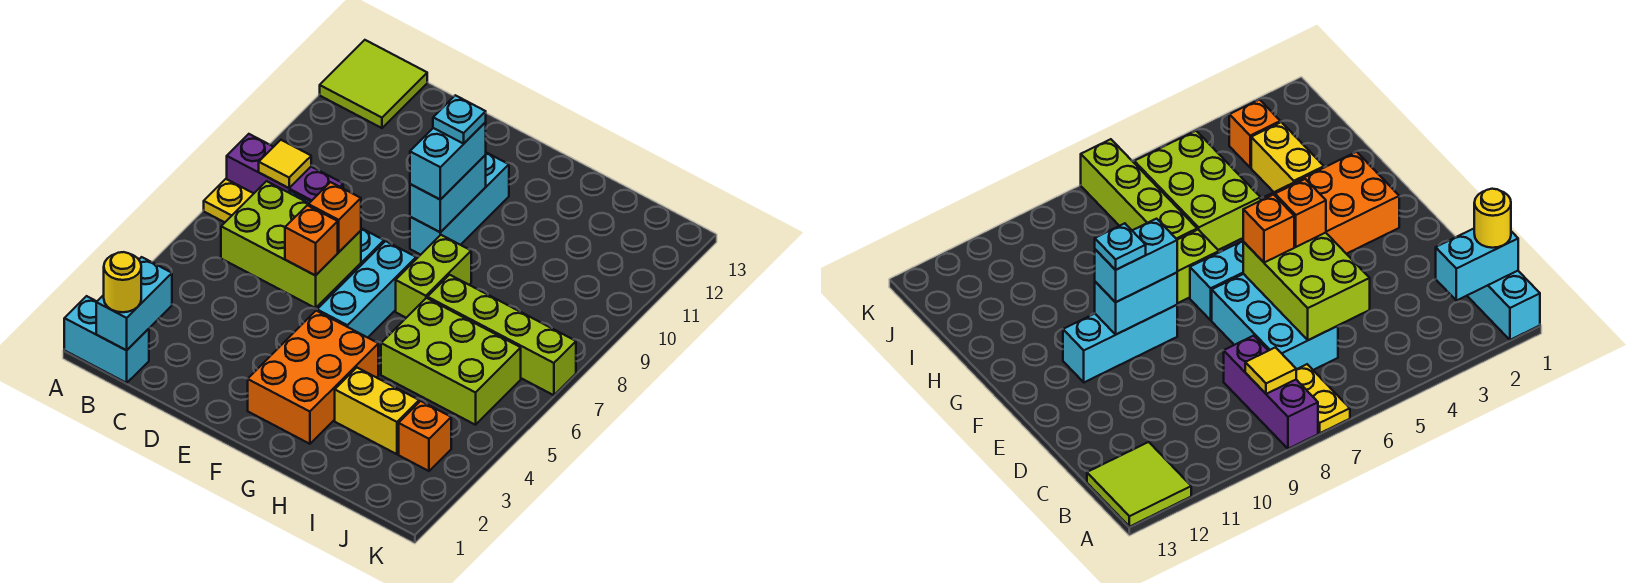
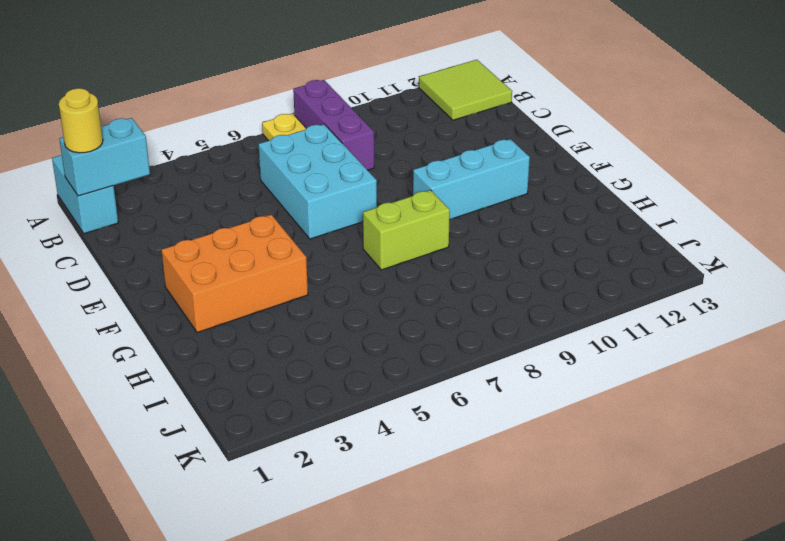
none -> cyan brick F5:F7 level 1
none -> yellow brick H3:I3 level 1
none -> lime brick H5:J6 level 1

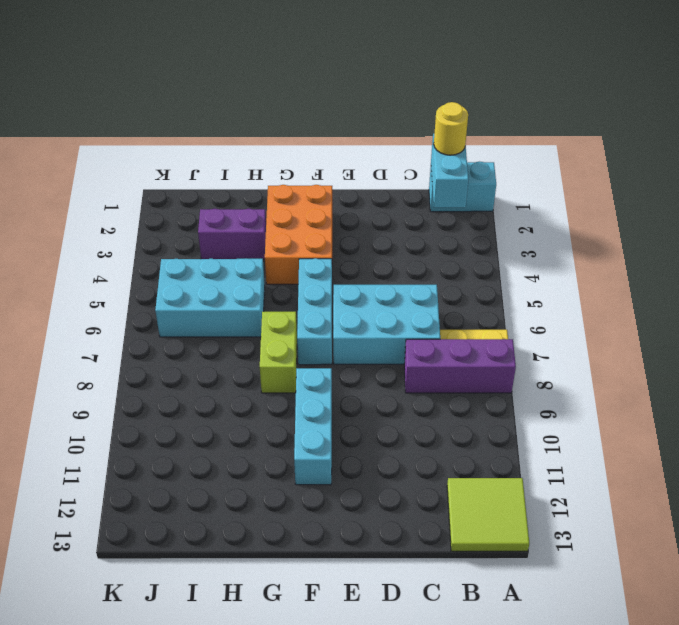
purple brick H3:I3 level 1 -> yellow brick H3:I3 level 1
cyan brick H5:J6 level 1 -> lime brick H5:J6 level 1
none -> lime brick H7:K7 level 1
none -> orange brick J3 level 1
none -> yellow tile B8 level 2

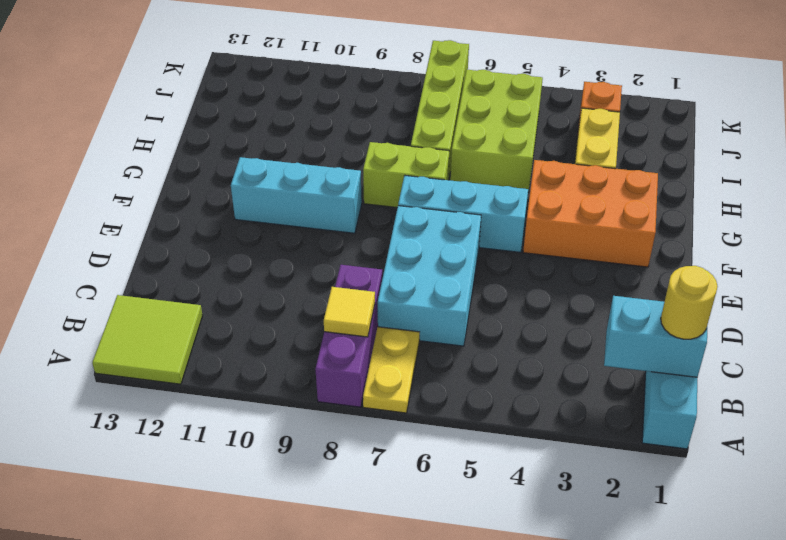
none -> lime brick C5:E6 level 2
none -> cyan brick F9:F10 level 2
none -> orange brick E5 level 3

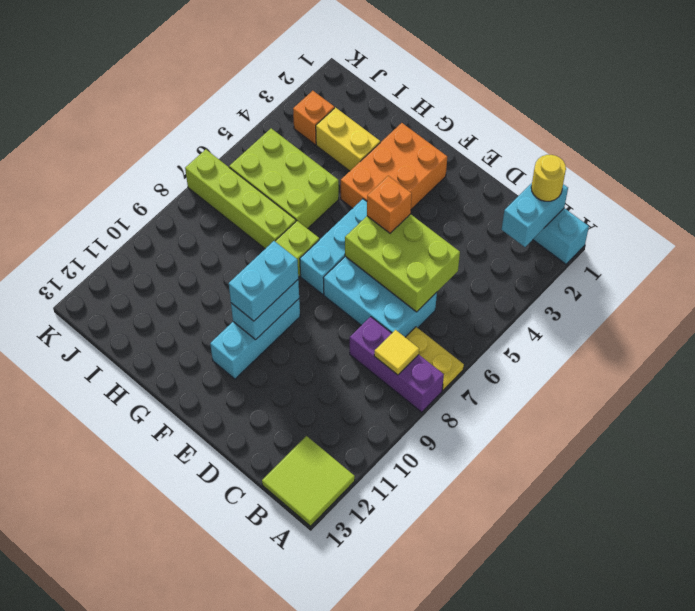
none -> orange brick E6 level 3
none -> cyan plate F10 level 4

